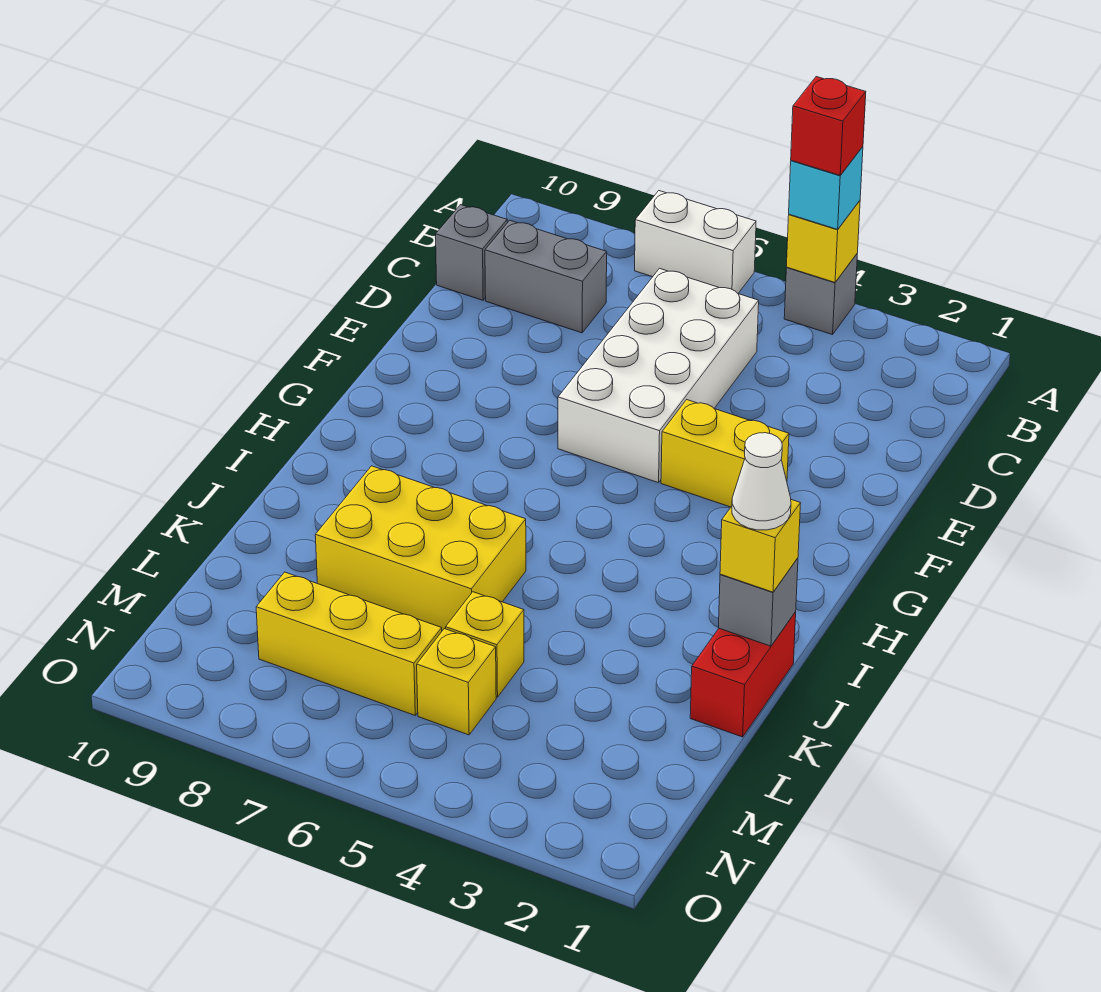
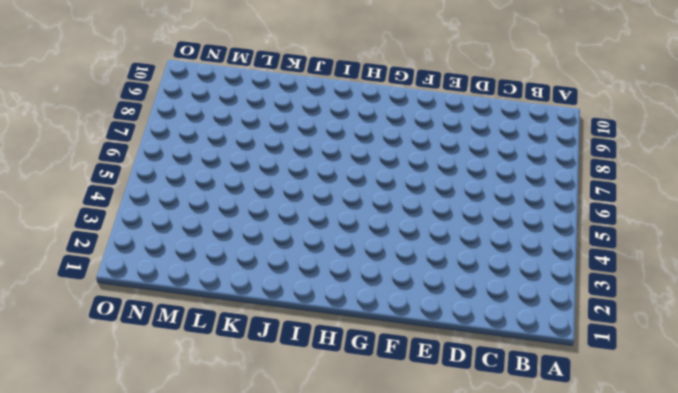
none -> grey brick A4 level 1
none -> white brick A6:A7 level 1
none -> white brick C5:F6 level 1

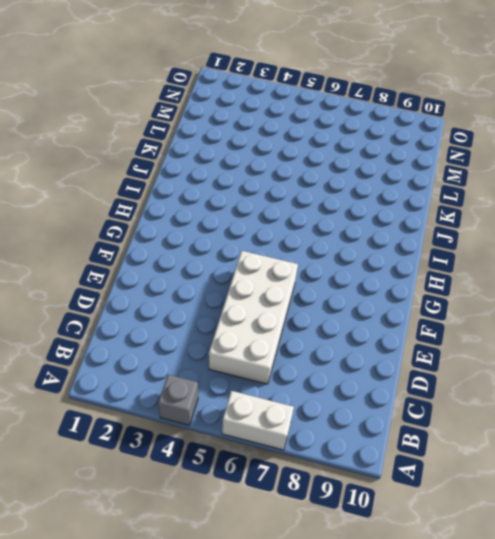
none -> grey brick C8:C9 level 1
none -> grey brick C10 level 1
none -> yellow brick F3:F4 level 1

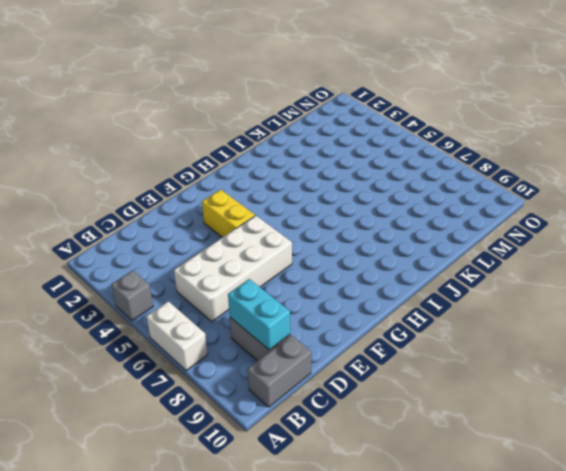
grey brick B10:C10 level 1 -> grey brick C10 level 1
cyan brick C8:C9 level 2 -> none
none -> red brick J1:K1 level 1
none -> yellow brick J6:K8 level 1
none -> yellow brick L5 level 1

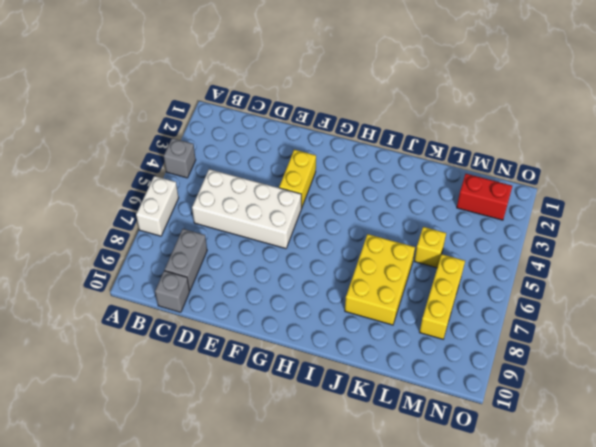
red brick M2:N2 level 1 -> red brick J1:K1 level 1
none -> yellow brick M5 level 1
none -> yellow brick A4 level 2
none -> grey brick J1 level 2

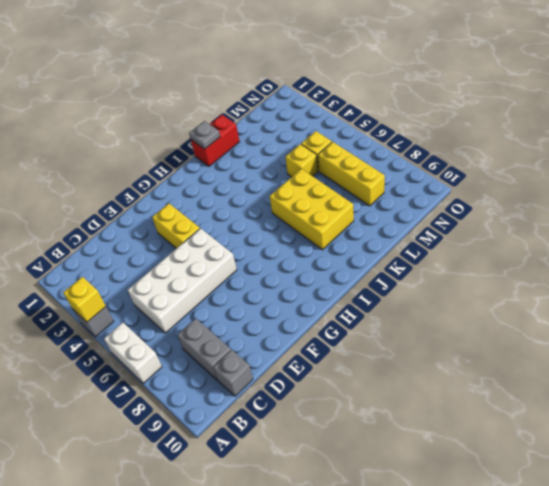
grey plate J1 level 2 -> grey brick J1 level 2
none -> cyan brick A4 level 3
none -> yellow brick J1 level 3
none -> red brick A4 level 4

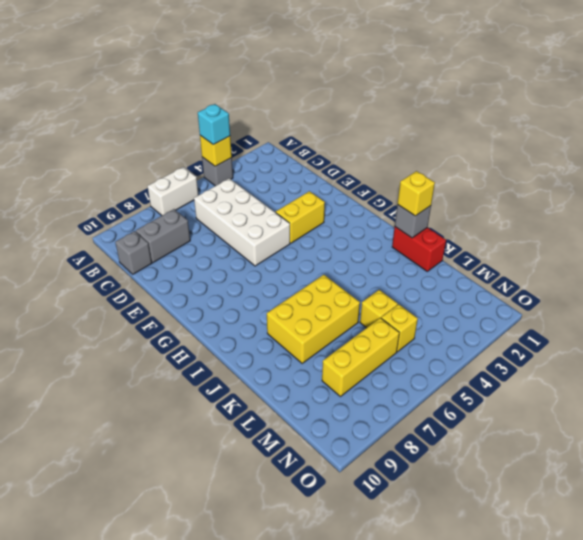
none -> red brick A4 level 4
none -> white cone J1 level 4

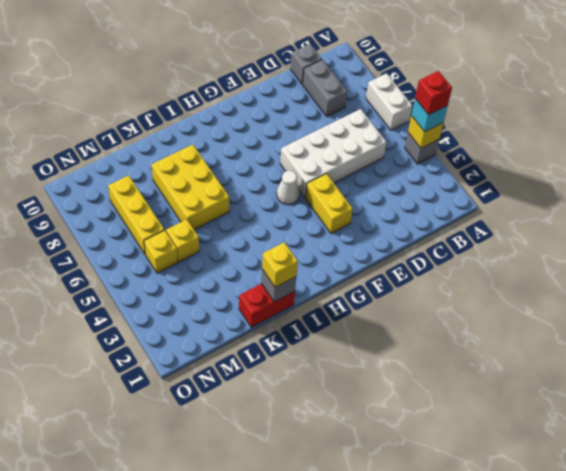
white cone G5 level 1 -> white cone J1 level 4

